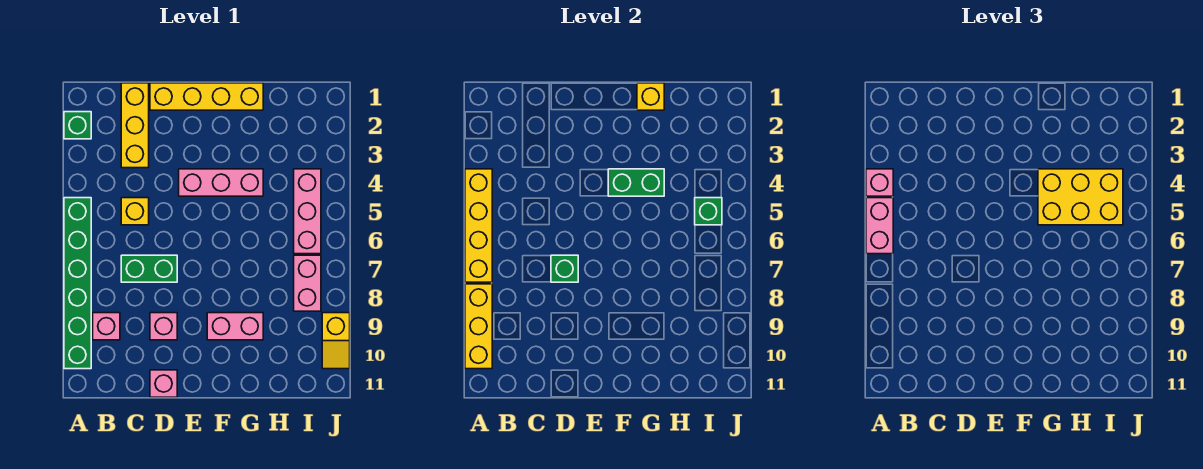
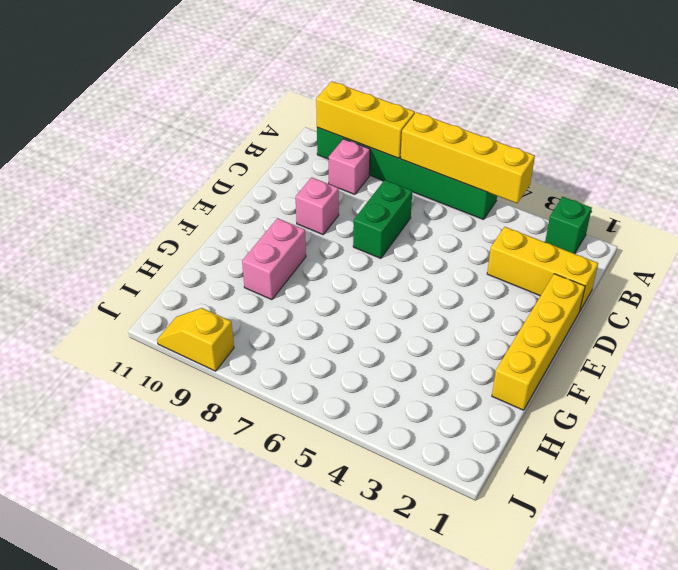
none -> yellow brick C5 level 1
none -> pink brick D11 level 1
none -> pink brick E4:G4 level 1

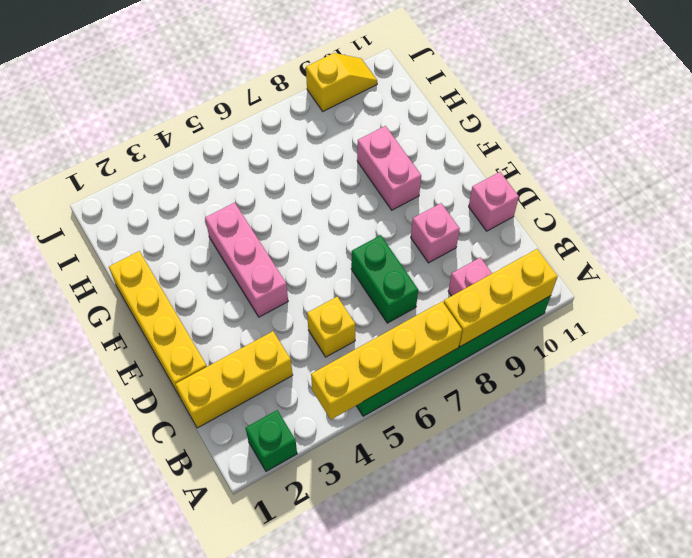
none -> pink brick I4:I6 level 1
none -> pink brick I7:I8 level 1
none -> green brick D7 level 2

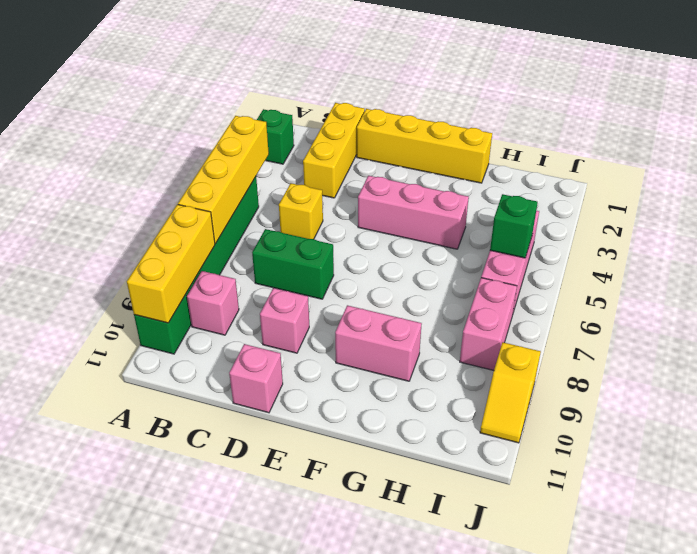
none -> green brick D7 level 2
none -> green brick F4:G4 level 2
none -> yellow brick G1 level 2

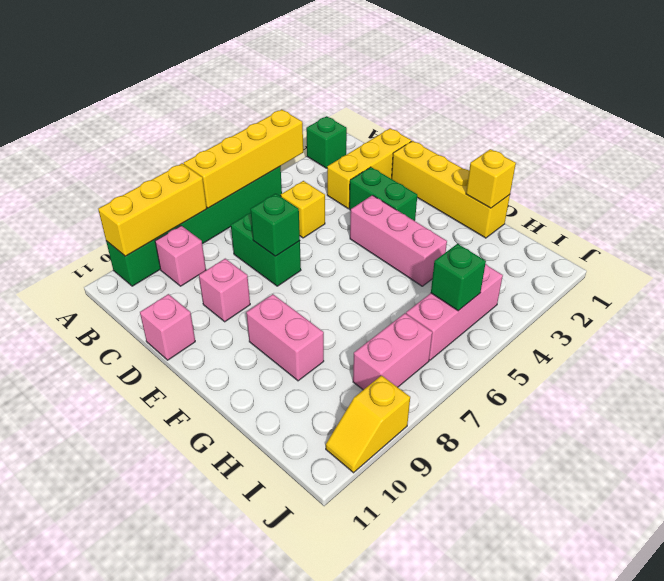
green brick D3:E3 level 1 -> green brick F4:G4 level 2
none -> pink brick A4 level 3
none -> pink brick A5:A6 level 3
none -> yellow brick G4:I5 level 3

